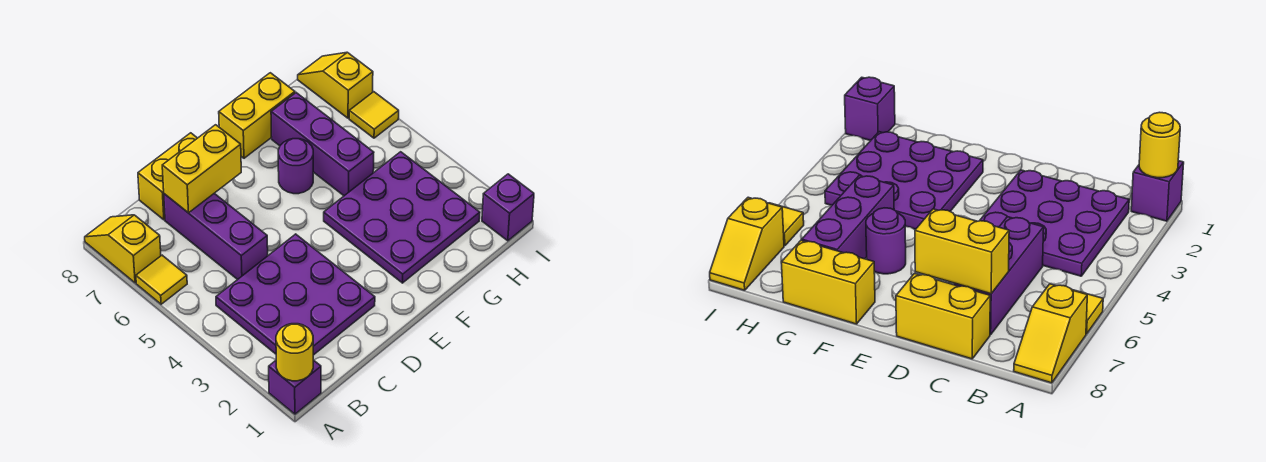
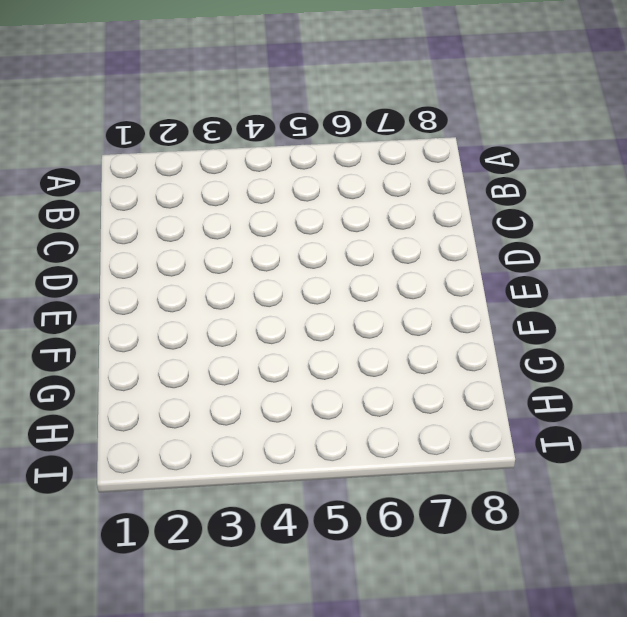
none -> purple brick A1 level 1
none -> yellow tile A6 level 1
none -> yellow slope A7:A8 level 1 top 7

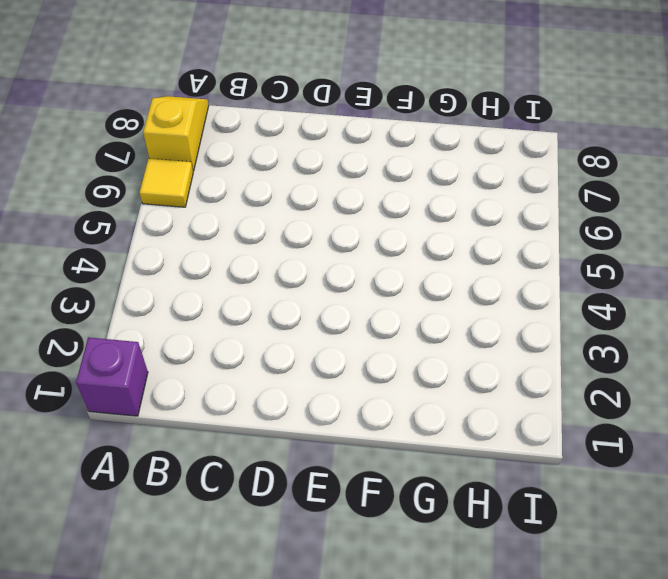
none -> purple plate B2:D4 level 1
none -> purple brick C5:C7 level 1
none -> yellow brick C8:D8 level 1

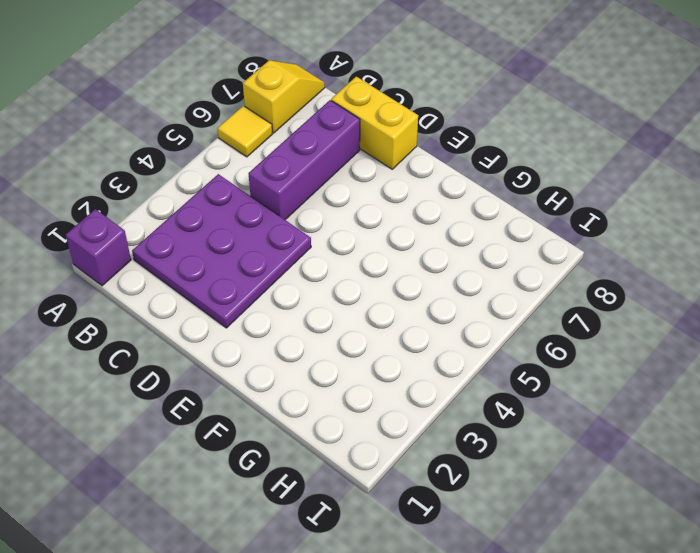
none -> purple plate F2:H4 level 1
none -> purple round brick F6 level 1
none -> yellow brick F8:G8 level 1

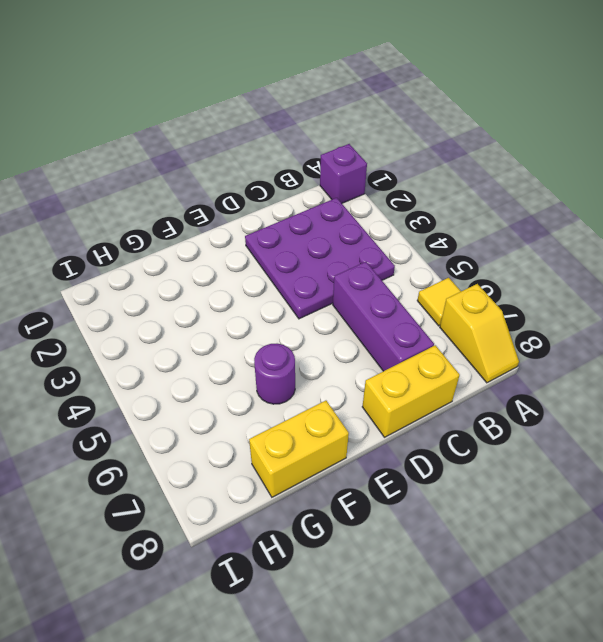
none -> purple plate F2:H4 level 1
none -> purple brick G5:G7 level 1
none -> purple brick I1 level 1

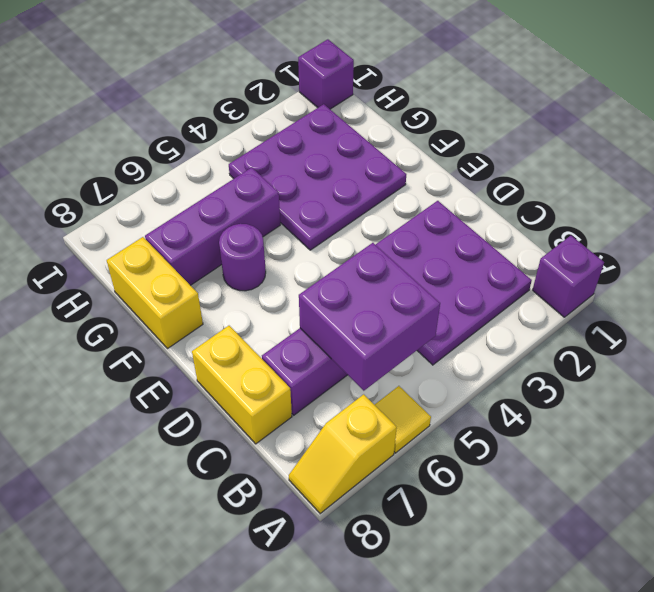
purple brick B5:C6 level 2 -> none
none -> yellow tile I6 level 1
none -> yellow slope I7:I8 level 1 top 7
none -> yellow round brick A1 level 2

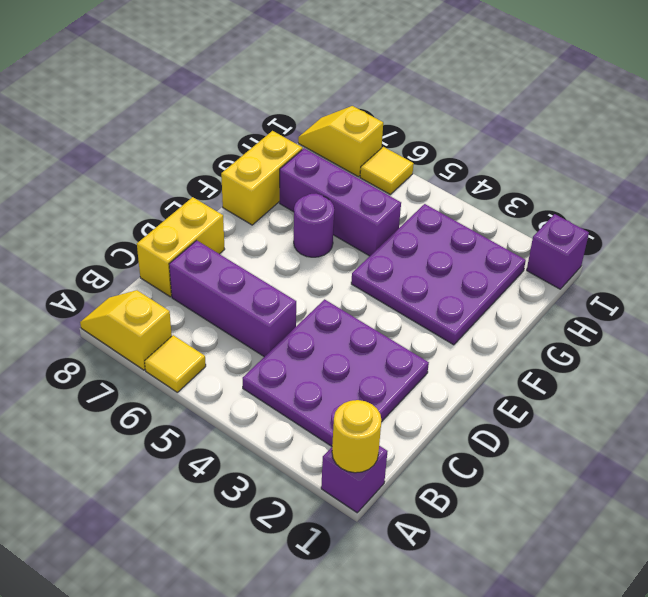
none -> yellow brick C7:D7 level 2

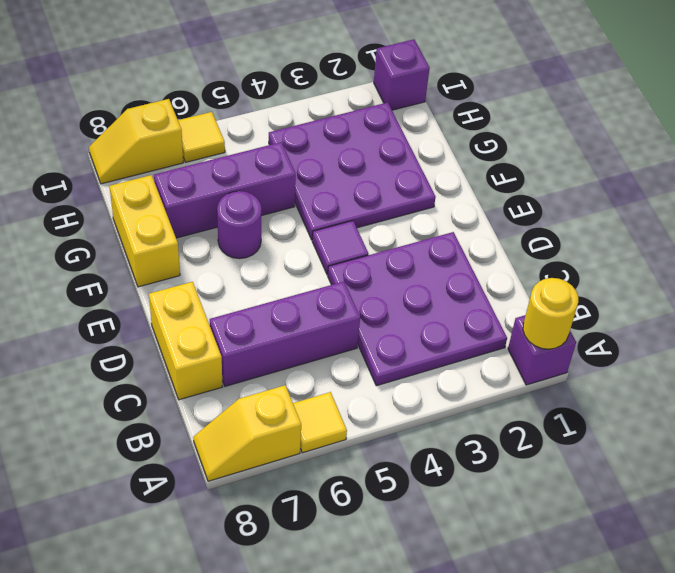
purple tile E4 level 1 -> none
none -> yellow brick C7:D7 level 2

